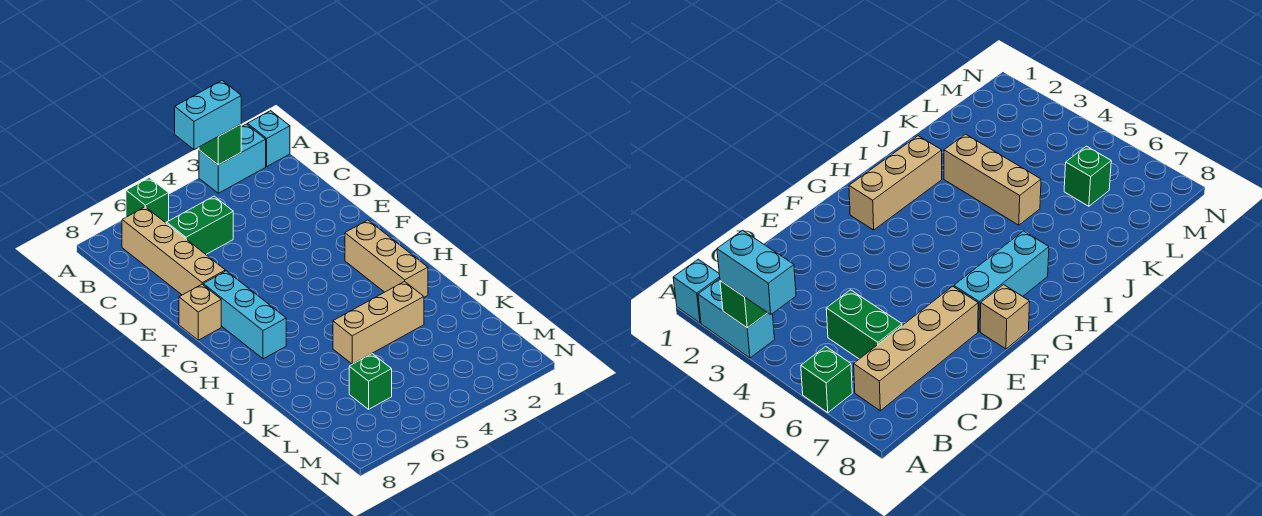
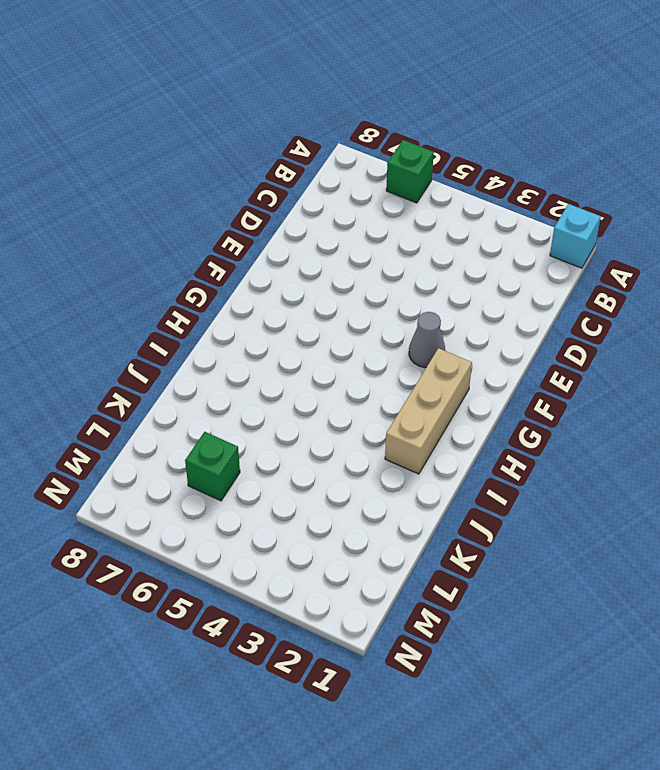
grey cone F3 level 1 -> none
none -> cyan brick A2:A3 level 1
none -> tan brick B7:E7 level 1
none -> green brick C5:C6 level 1

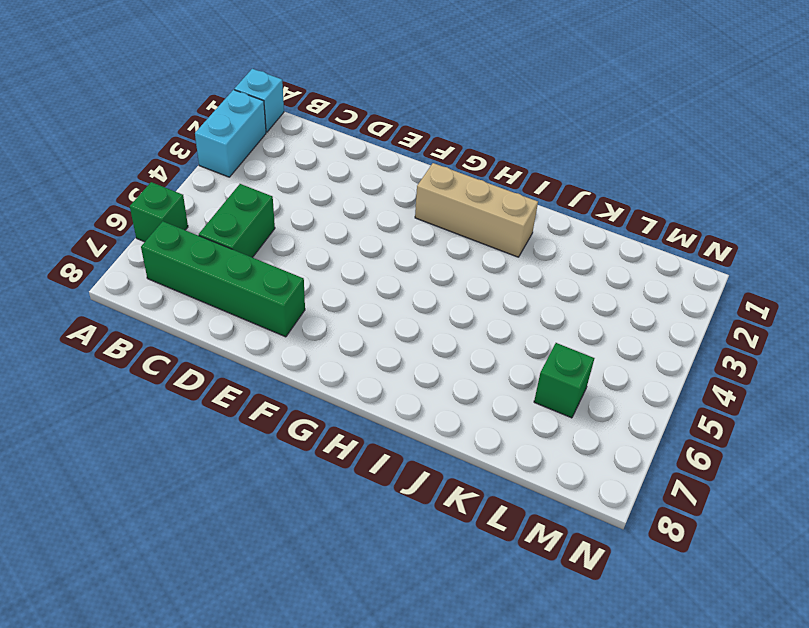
green brick B7:E7 level 1 -> tan brick B7:E7 level 1
none -> cyan brick F7:H7 level 1
none -> tan brick F8 level 1
none -> tan brick J3:J5 level 1

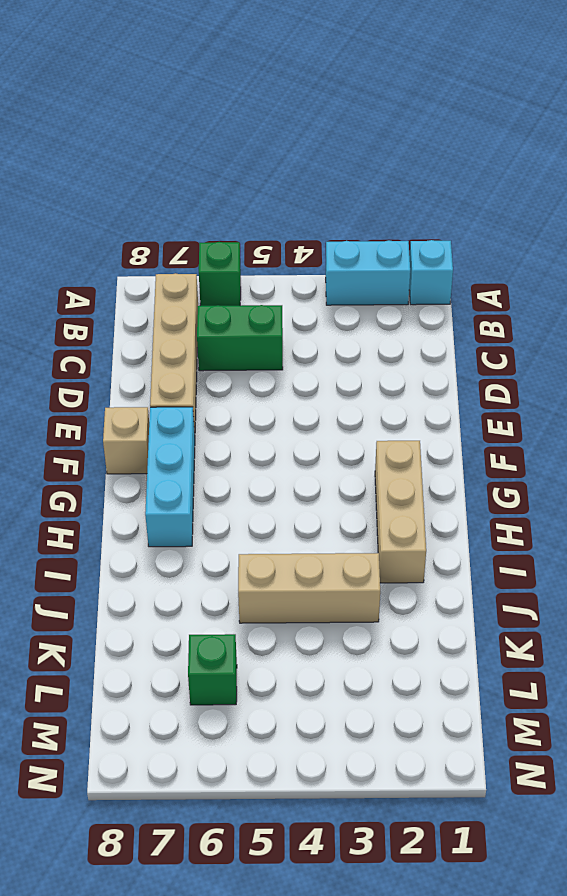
none -> green brick A3 level 2
none -> cyan brick A3:A4 level 3

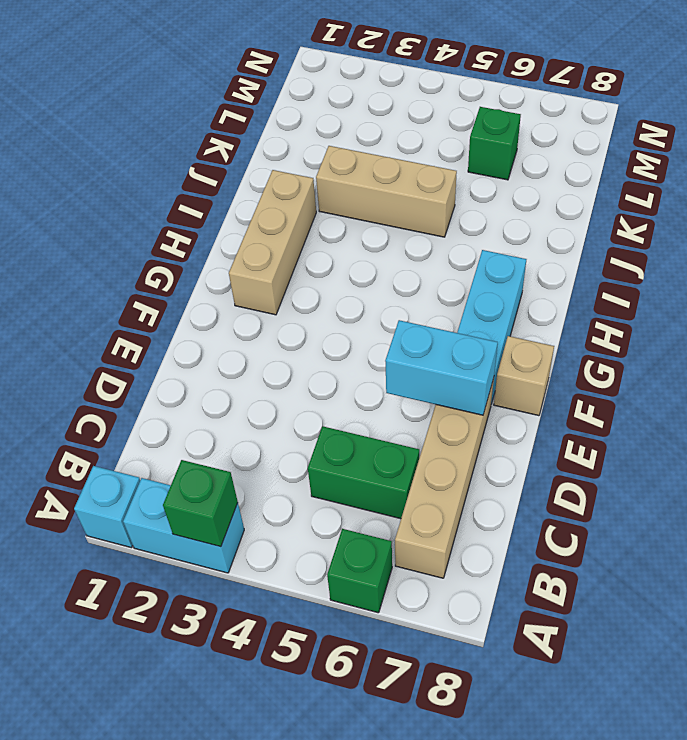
cyan brick E6:E7 level 2 -> cyan brick A3:A4 level 3

